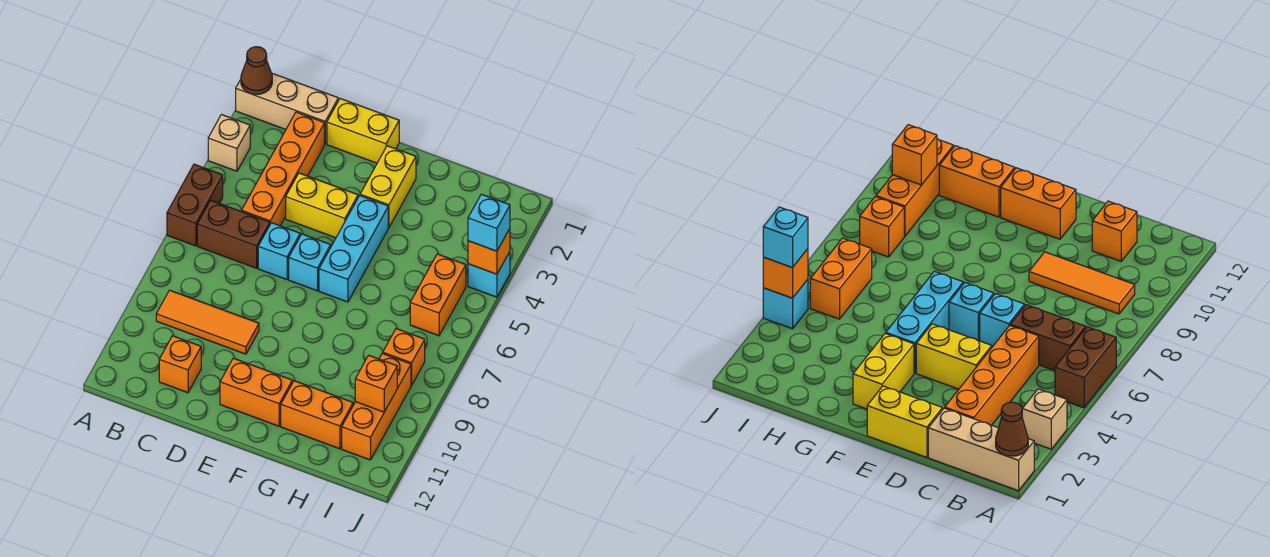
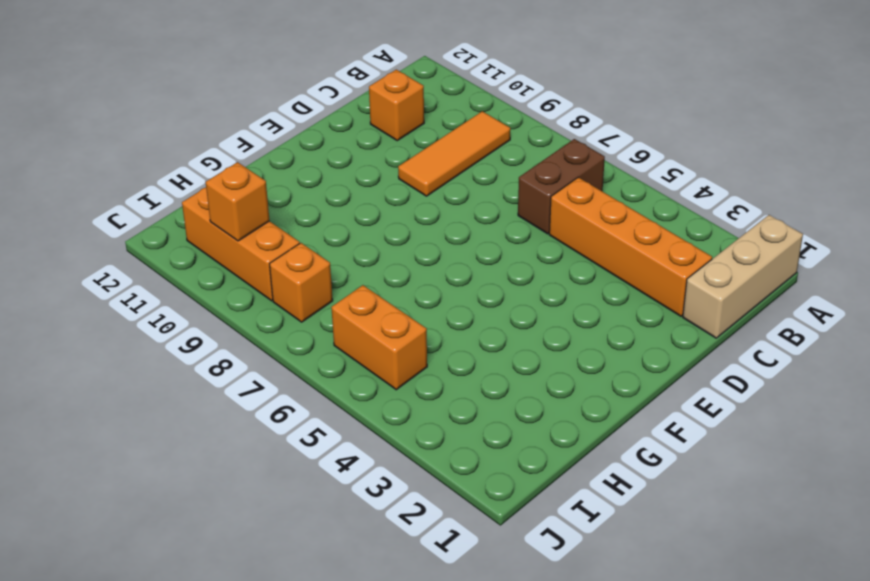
none -> tan brick A3 level 1
none -> brown brick A5:A6 level 1
none -> yellow brick D1:E1 level 1

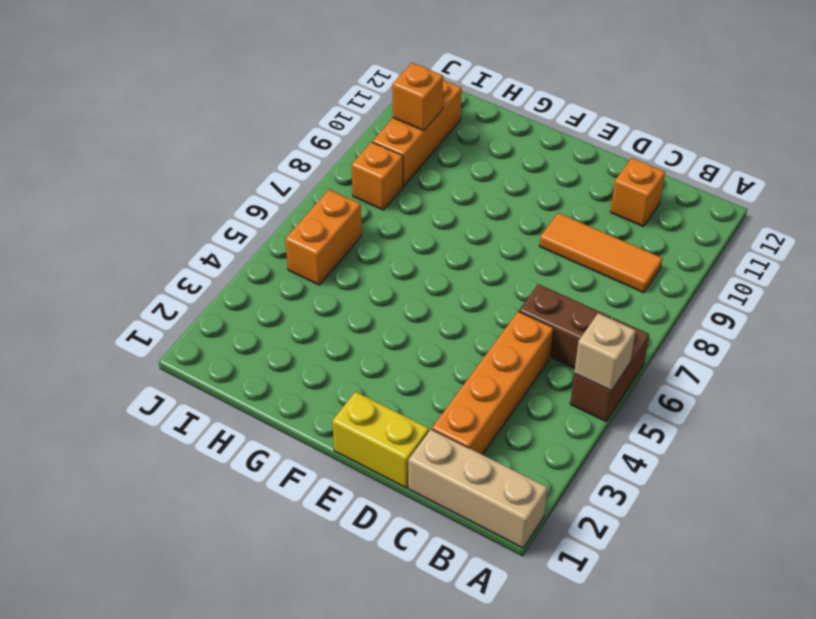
tan brick A5 level 2 -> tan brick A3 level 1
none -> yellow brick D4:E4 level 1
none -> cyan brick D6 level 1
none -> cyan brick E6 level 1

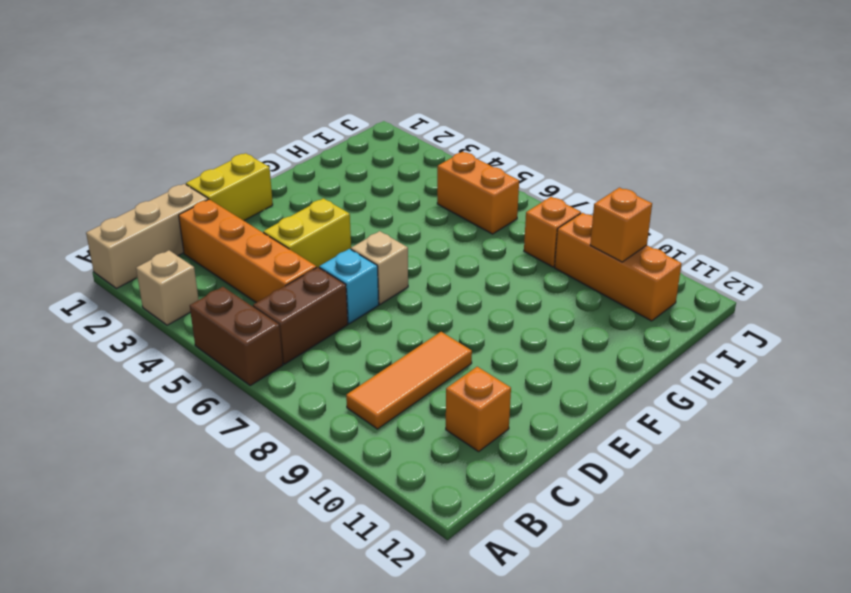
tan brick E6 level 1 -> cyan brick E6 level 1
none -> orange brick E11:F11 level 1
none -> yellow brick F2:F3 level 1
none -> cyan brick F4:F6 level 1

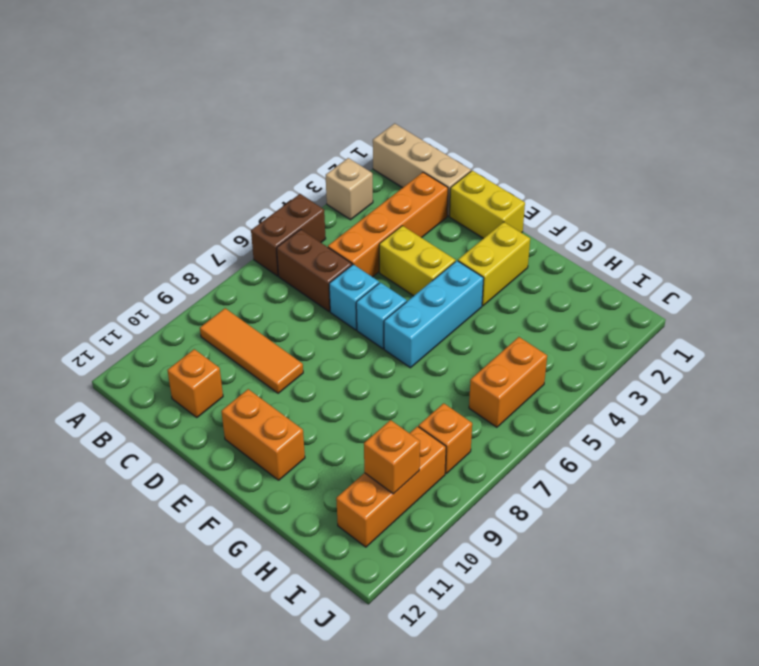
none -> orange brick G11:H11 level 1
none -> cyan brick J4 level 1
none -> brown cone A1 level 2

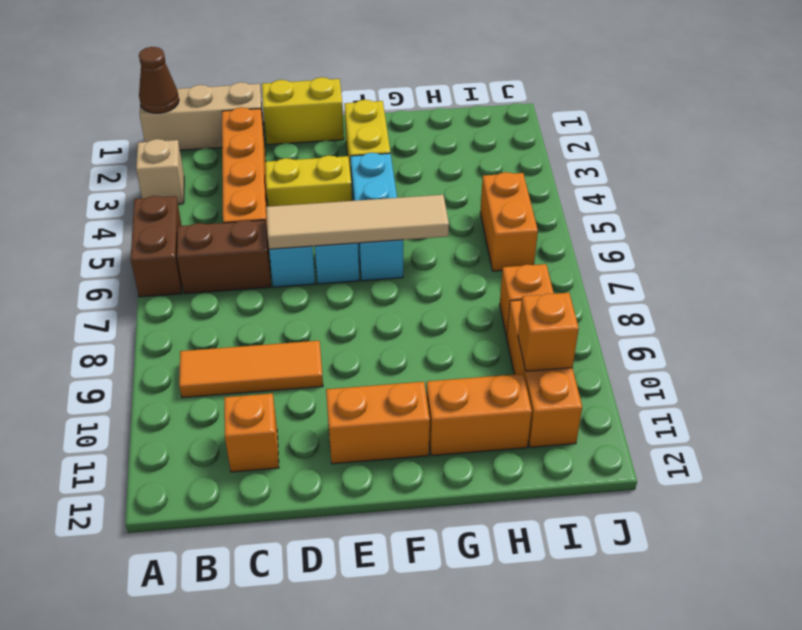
tan tile D6:G6 level 2 -> none
none -> cyan brick J4 level 1
none -> orange brick J4 level 2
none -> cyan brick J4 level 3

